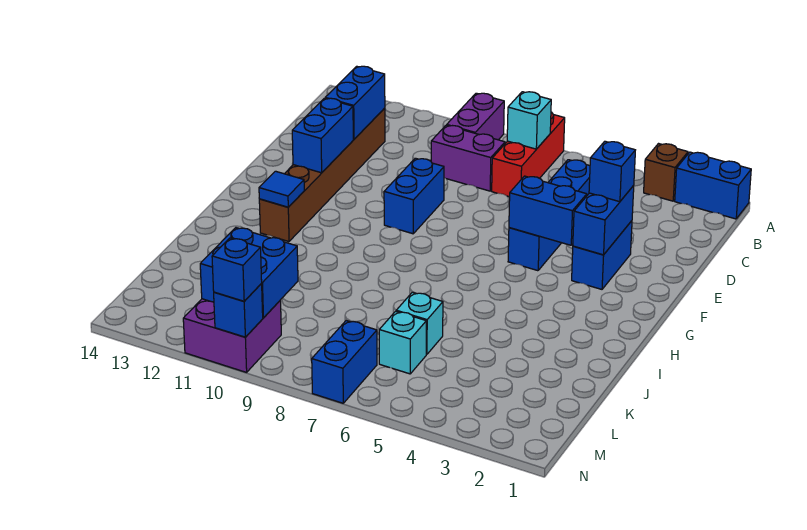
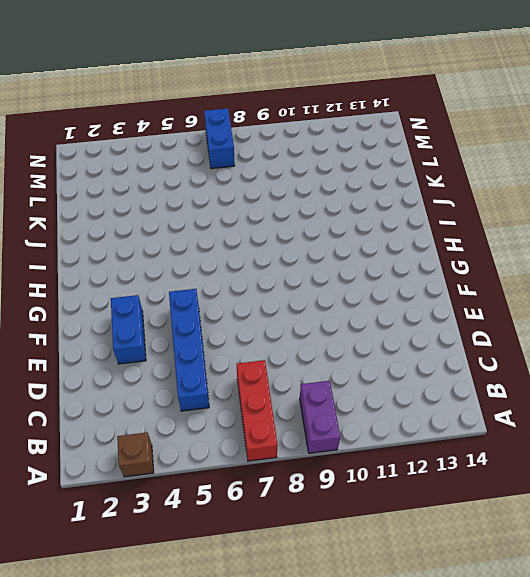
none -> blue brick A1:A2 level 1
none -> purple brick C8:C9 level 1
none -> brown brick C12:H12 level 1

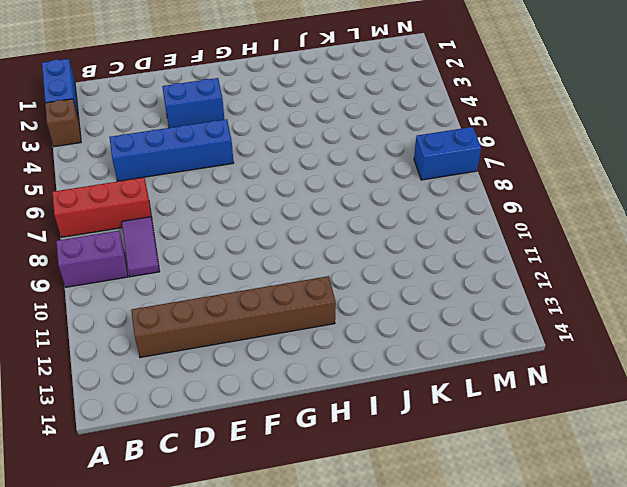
purple tile C8:C9 level 1 -> purple brick C8:C9 level 1
none -> blue brick E9:F9 level 1
none -> cyan brick K6 level 1
none -> cyan brick L6 level 1

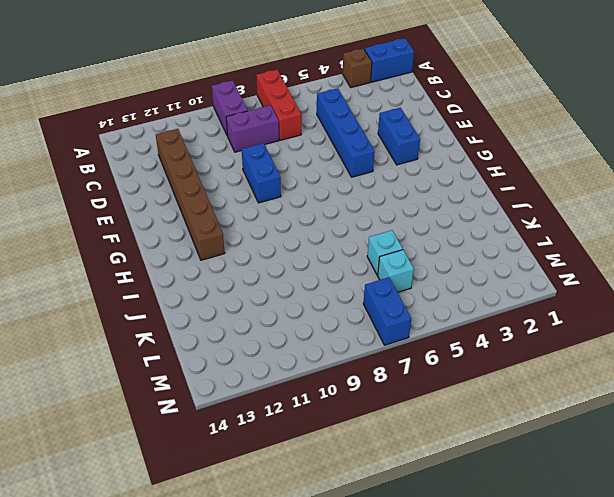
none -> purple brick M10:N11 level 1
none -> cyan brick B7 level 2
none -> blue brick C12:D12 level 2

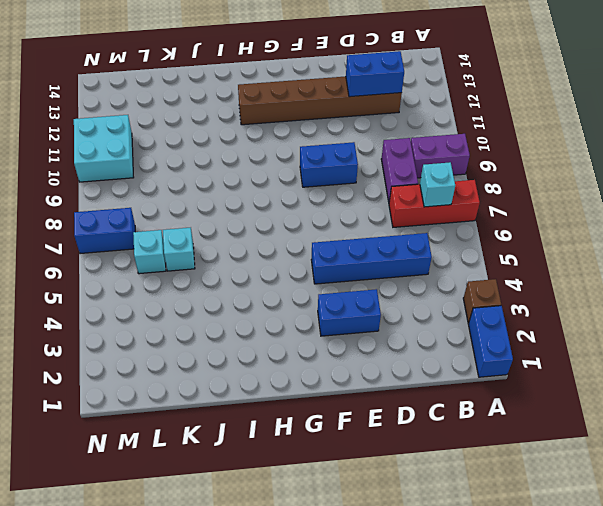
cyan brick M10:N11 level 1 -> purple brick M10:N11 level 1
none -> blue brick E3:F3 level 2
none -> blue brick E12:F12 level 2
none -> blue brick F4:F5 level 2

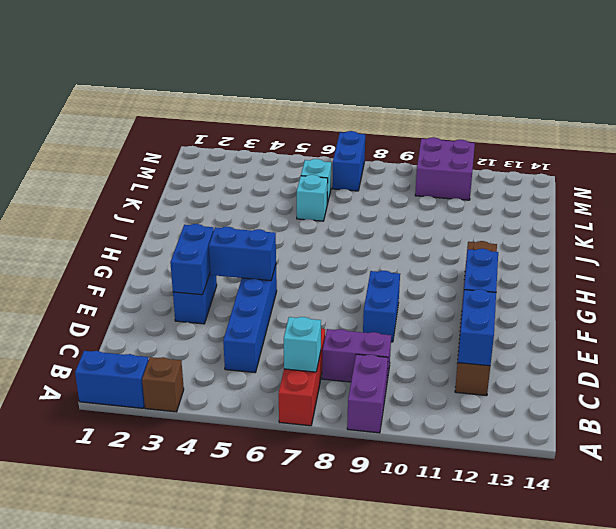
none -> blue tile H12 level 2
none -> blue brick L10:M11 level 2
none -> blue brick N10 level 2

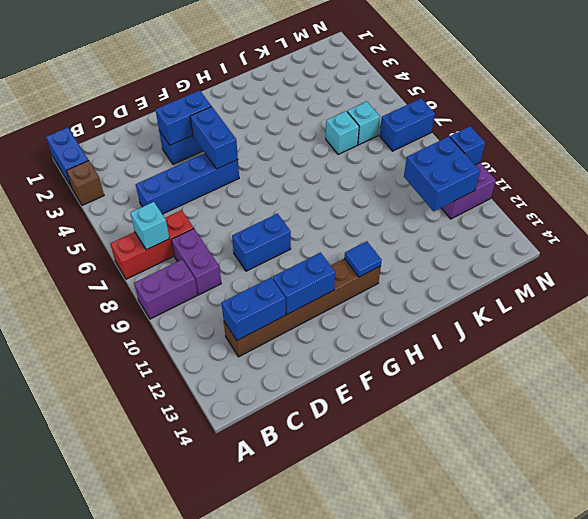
none -> blue brick E3 level 3
none -> blue brick N10 level 3

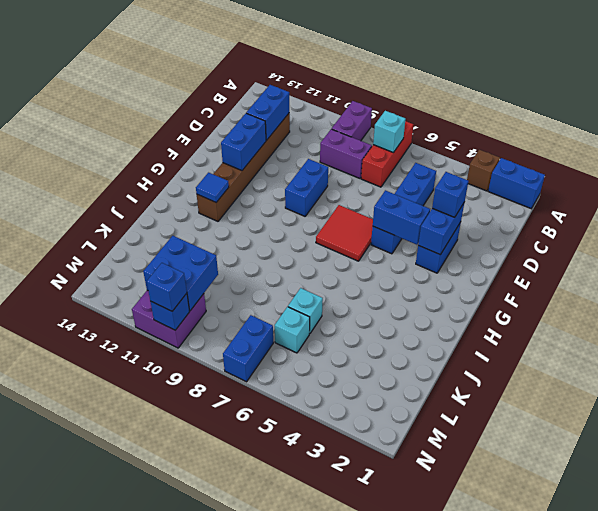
red tile F6:G7 level 1 -> none

